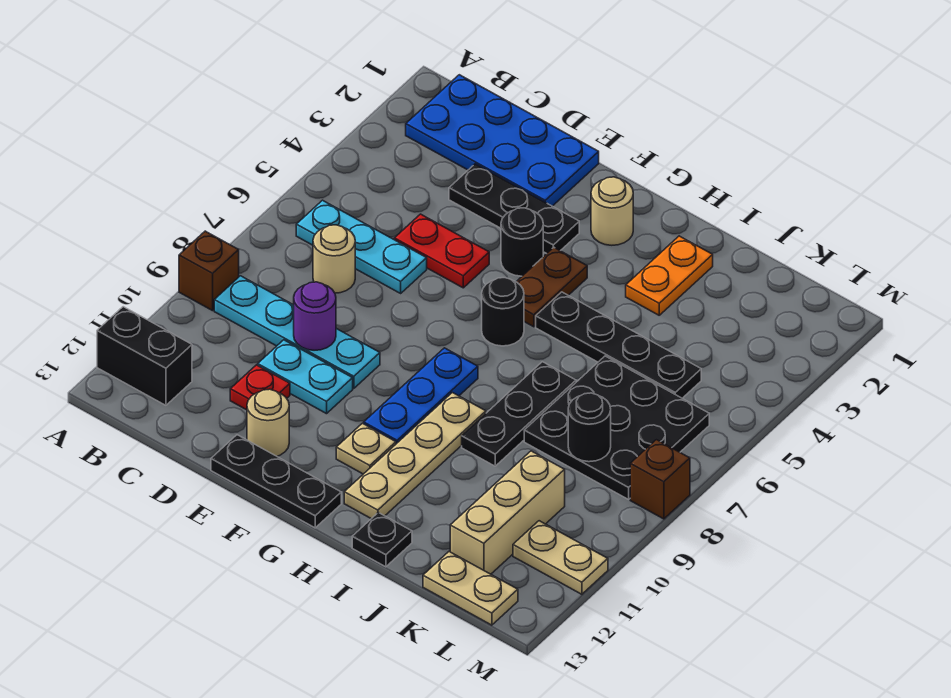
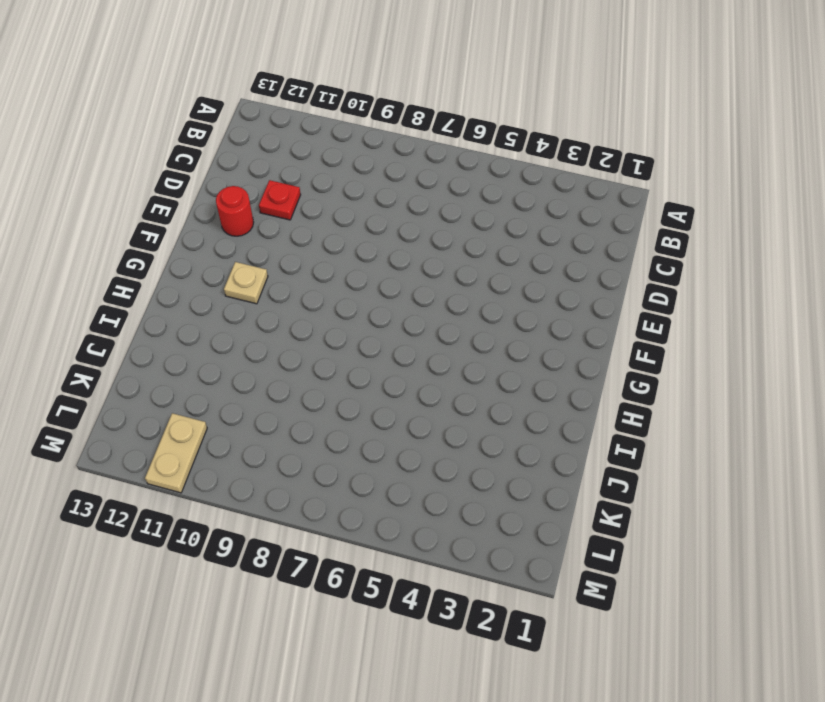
red round brick E12 level 1 -> tan round brick E12 level 1
none -> brown brick A9 level 1
none -> black brick A12:B12 level 1
none -> blue plate B1:E2 level 1
none -> cyan plate B6:D6 level 1

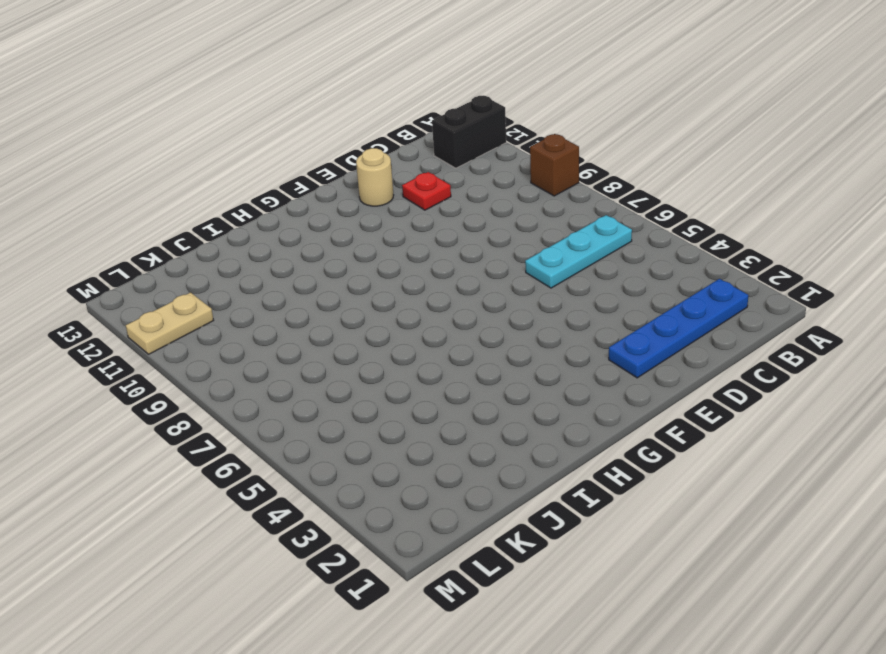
blue plate B2:E2 level 1 -> blue plate B1:E2 level 1
none -> cyan plate B9:E9 level 1
none -> tan round brick C7 level 1
none -> black plate D3:F3 level 1
none -> red plate D5:E5 level 1

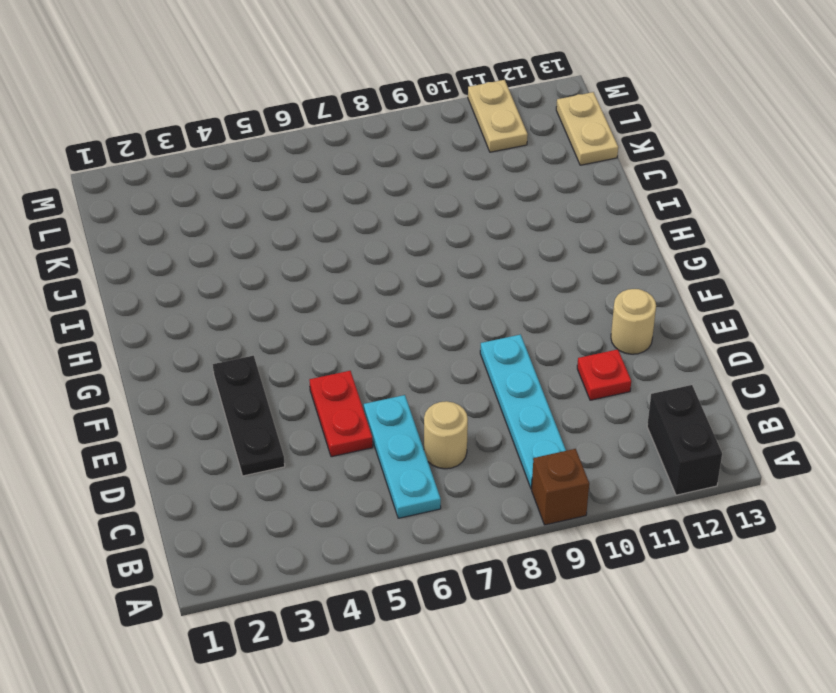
none -> blue plate B1:E2 level 1
none -> cyan plate D10:E10 level 1
none -> black plate E13:G13 level 1
none -> black round brick F4 level 1

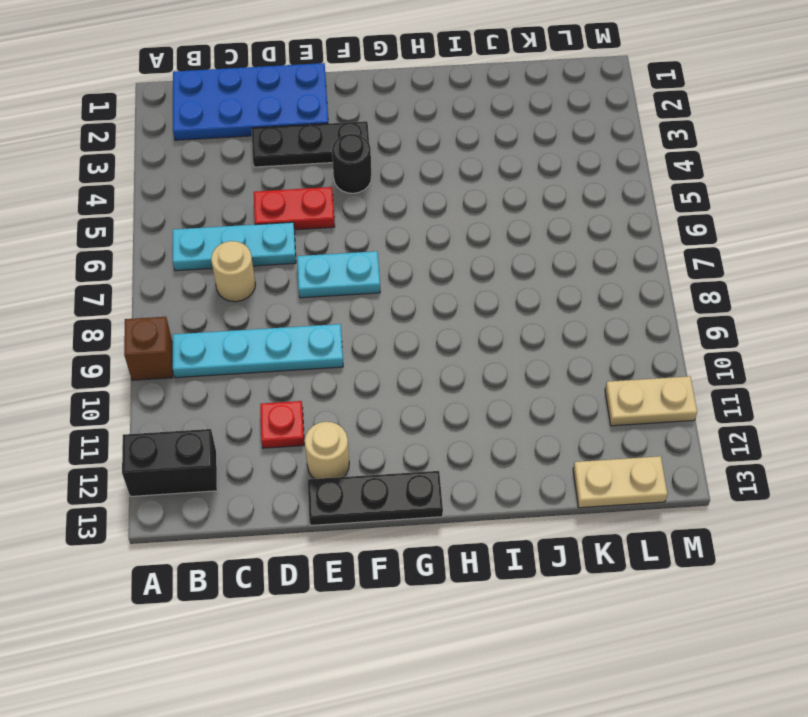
cyan plate E7:F7 level 1 -> cyan plate D10:E10 level 1
none -> tan round brick G2 level 1
none -> brown plate G4:G5 level 1
none -> black round brick G6 level 1
none -> blue plate G8:G10 level 1

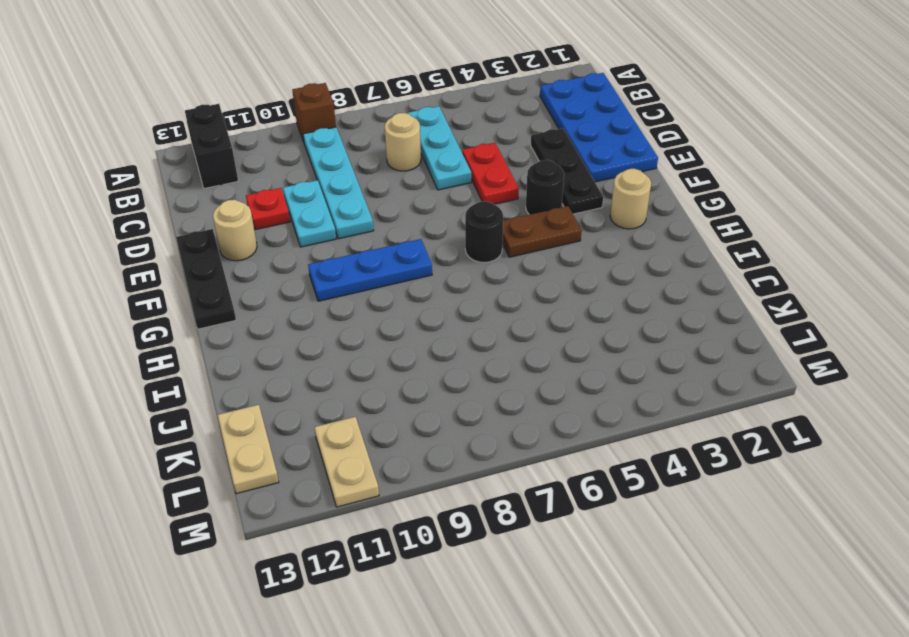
none -> tan plate G11 level 1
none -> black plate H5:K5 level 1
none -> tan plate H9:H12 level 1
none -> orange plate I2:I3 level 1

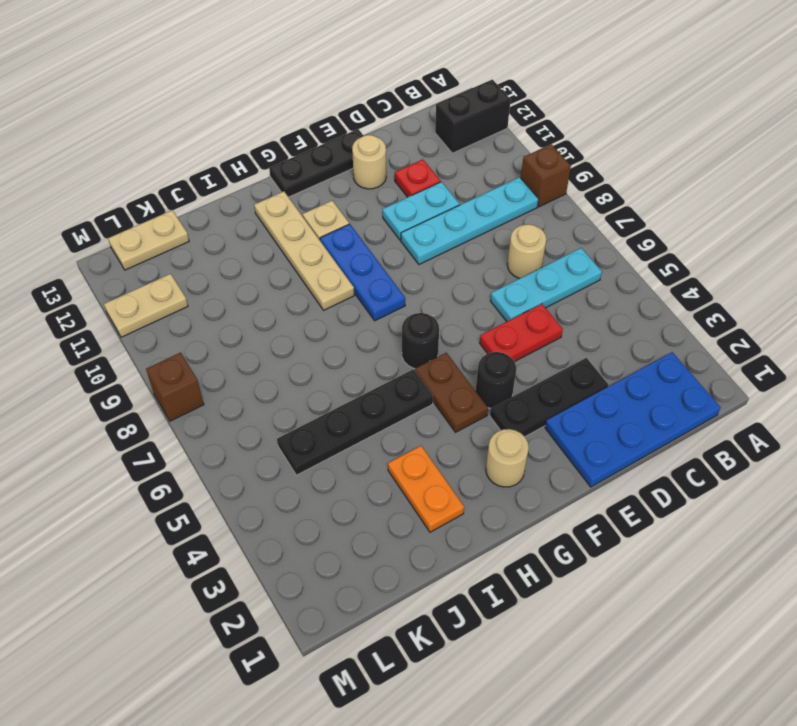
none -> black plate I7:I9 level 1
none -> black plate I13 level 1
none -> black plate J6:L8 level 1
none -> tan brick K10:K12 level 1

